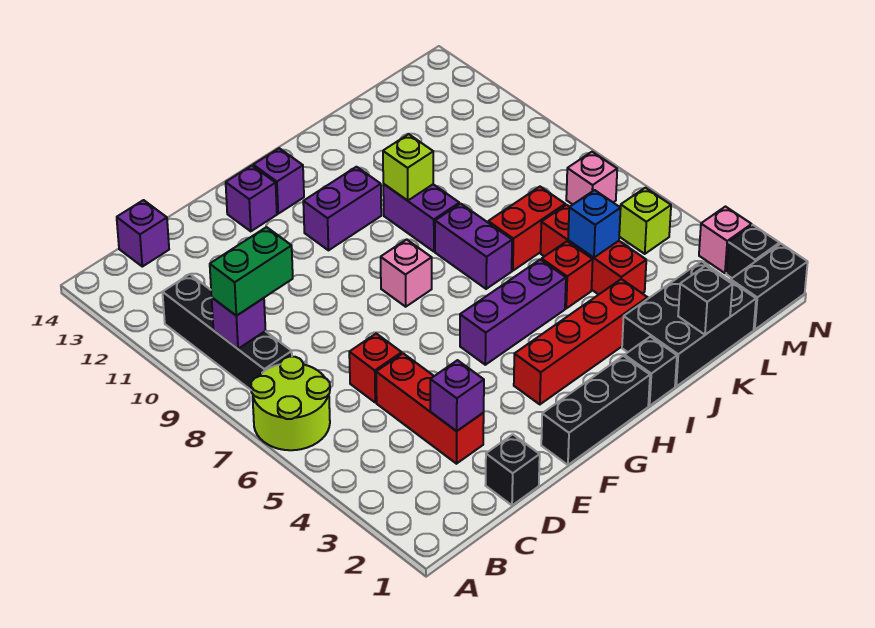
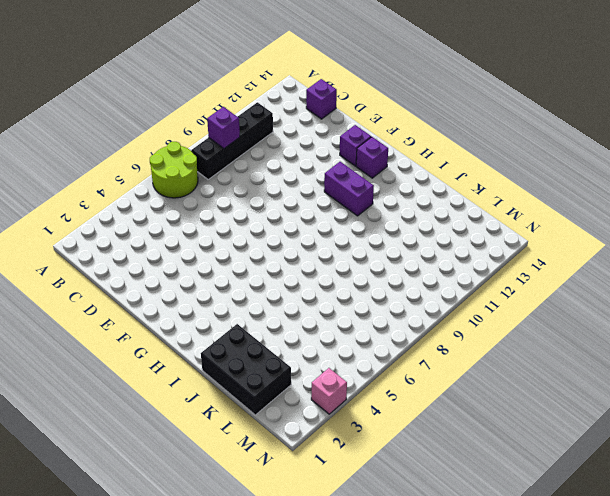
none -> black brick D1 level 1
none -> red brick D3:D5 level 1
none -> red brick D6 level 1
none -> black brick F1:H1 level 1

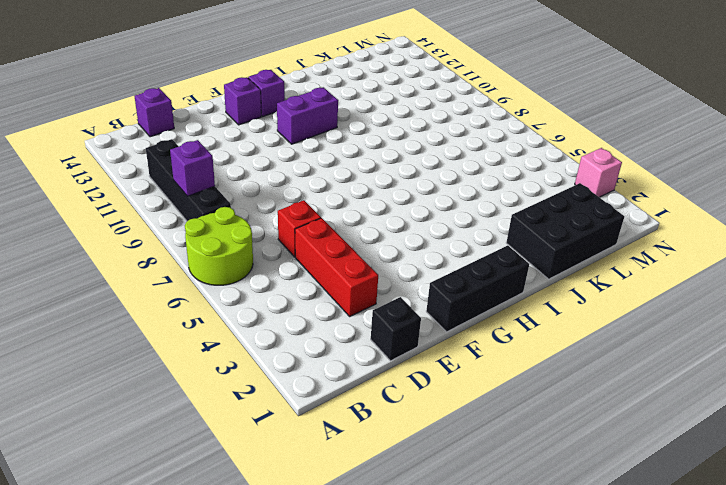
none -> red brick G3:J3 level 1
none -> purple brick G5:I5 level 1
none -> pink brick G8 level 1
none -> black brick I1 level 1

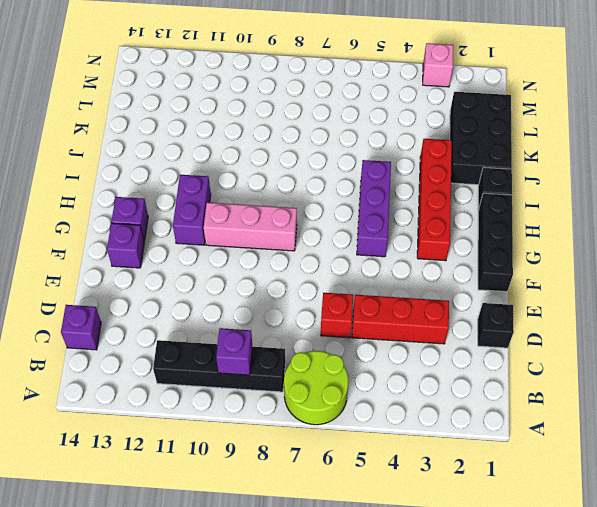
pink brick G8:G10 level 1 -> pink brick G8 level 1
none -> purple brick I7:I8 level 1
none -> purple brick I9:I10 level 1
none -> red brick J5 level 1
none -> red brick J7:K7 level 1

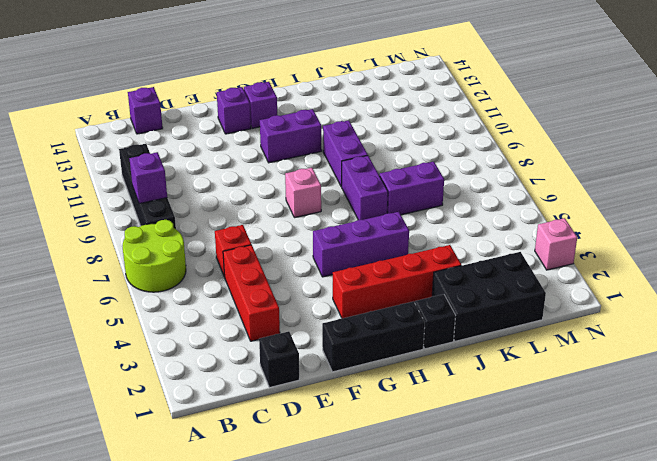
purple brick J7:K7 level 1 -> red brick J7:K7 level 1
none -> red brick J5 level 1
none -> red brick K4:K6 level 1
none -> black brick M1:N1 level 1
none -> lime brick M5 level 1

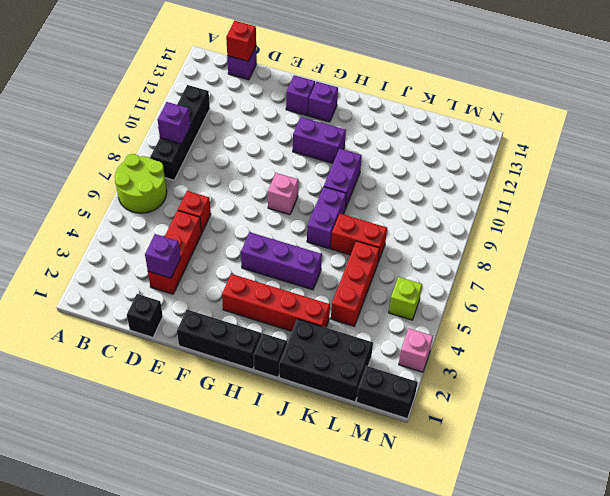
red brick C14 level 2 -> red brick J5 level 1
none -> pink brick M7 level 1
none -> black brick N2 level 1
none -> lime brick I10 level 2
none -> black brick K1 level 2

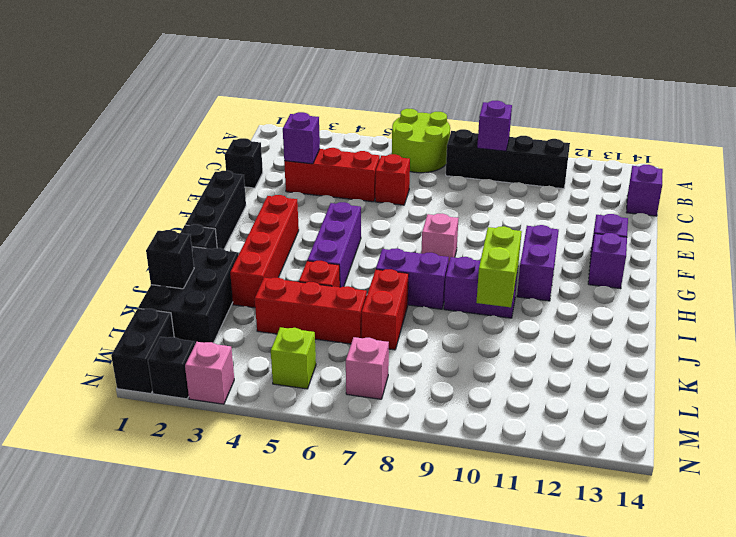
lime brick I10:J10 level 2 -> lime brick I10 level 2
none -> blue brick K5 level 2
none -> green brick B9:C9 level 3

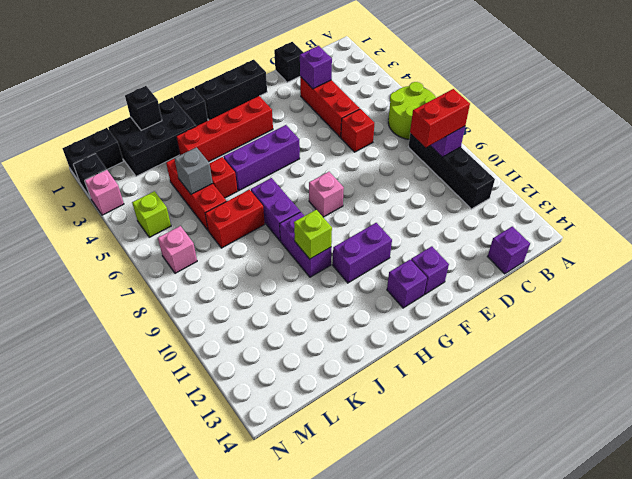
red brick B9:C9 level 3 -> green brick B9:C9 level 3
grey brick K5 level 2 -> blue brick K5 level 2

